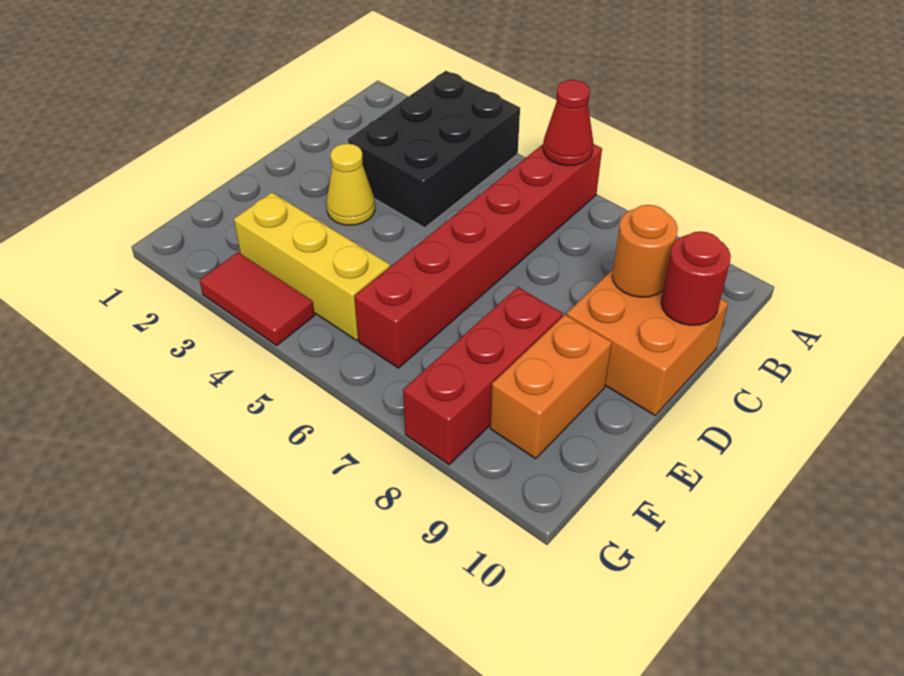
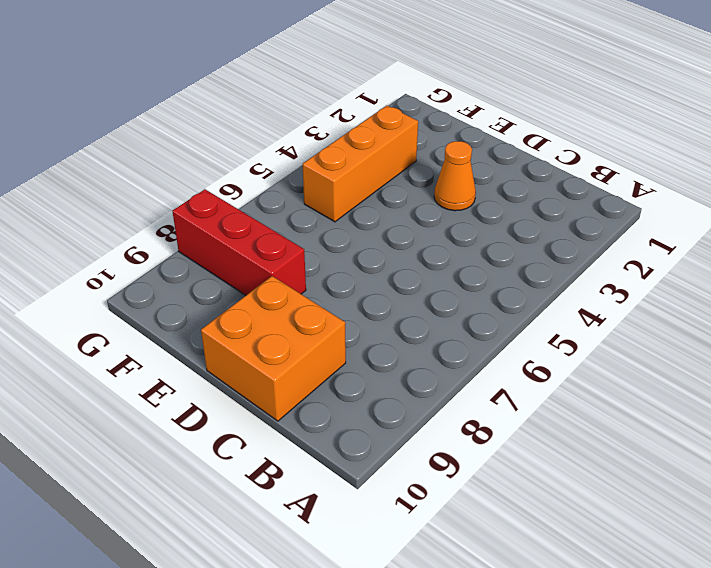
orange cone D3 level 1 -> yellow cone D3 level 1
orange brick F3:F5 level 1 -> yellow brick F3:F5 level 1
none -> black brick A3:C4 level 1
none -> red brick A6:F6 level 1

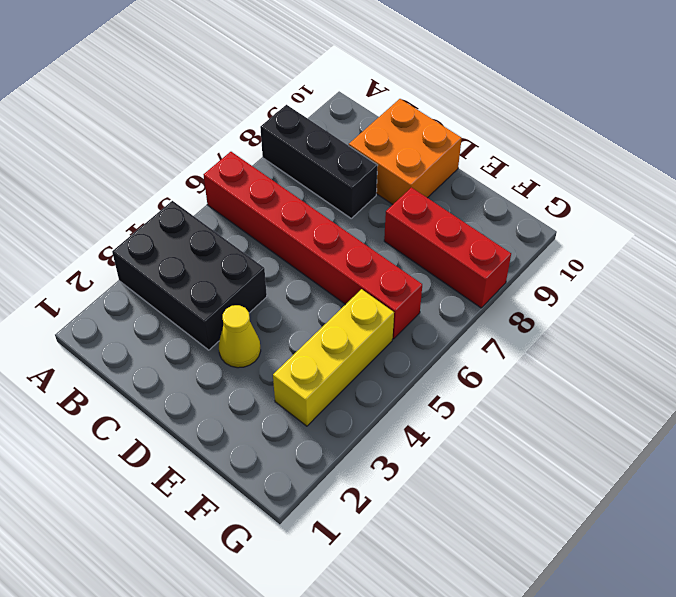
black brick A8:C8 level 1 -> none
none -> orange brick E9:F9 level 1
none -> red tile G3:G4 level 1

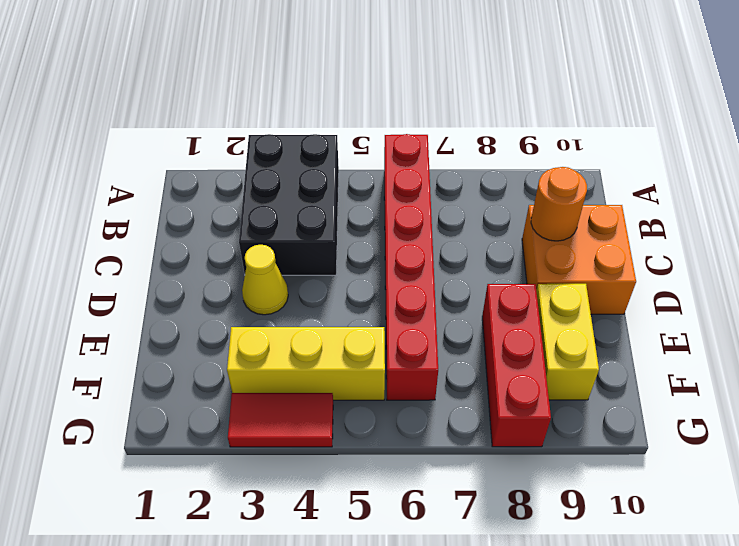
yellow brick E9:F9 level 1 -> orange brick E9:F9 level 1
none -> red cone A6 level 2
none -> red round brick C10 level 2

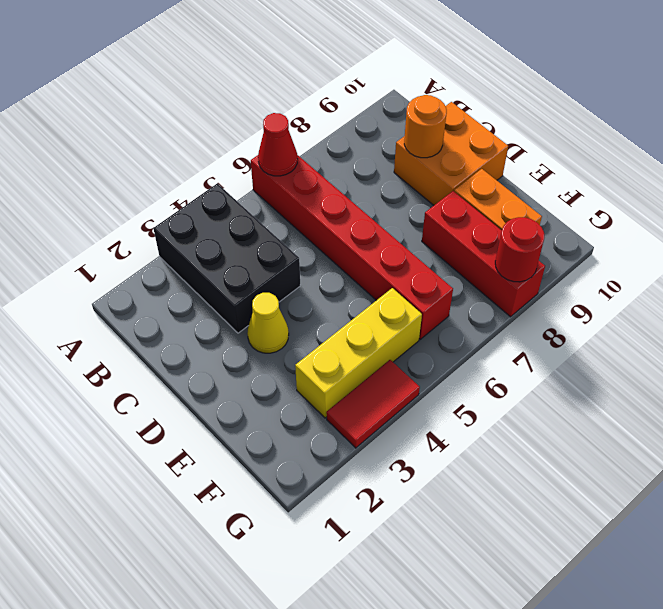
red round brick G8 level 2 -> red round brick C10 level 2

